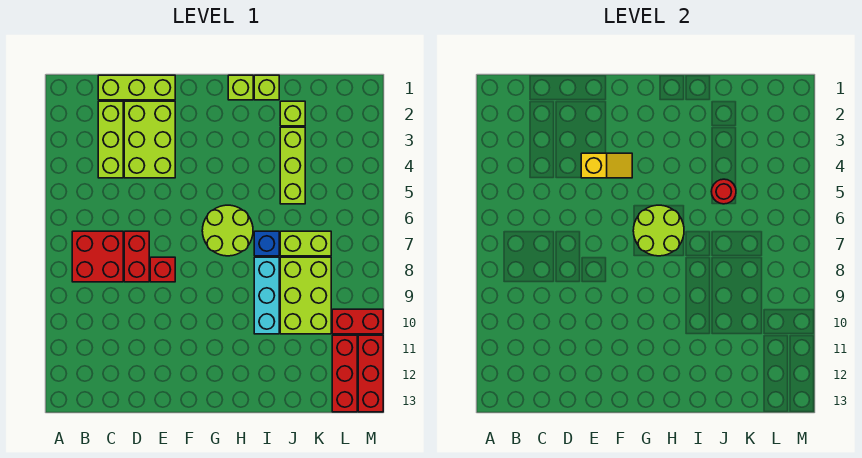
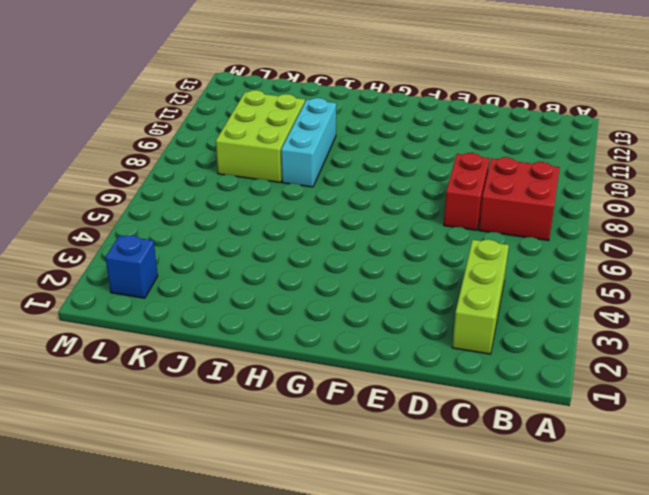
blue brick L2 level 1 -> blue brick I7 level 1
none -> lime brick C1:E1 level 1
none -> lime brick D2:E4 level 1
none -> red brick E8 level 1

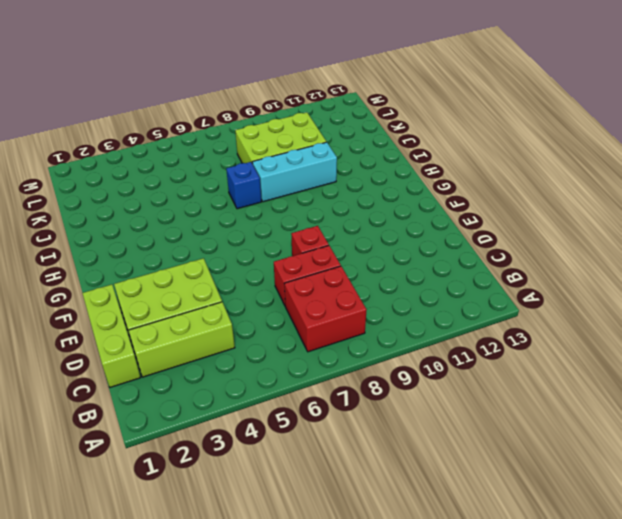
none -> lime round brick G6:H7 level 1
none -> lime brick H1 level 1
none -> lime brick I1 level 1

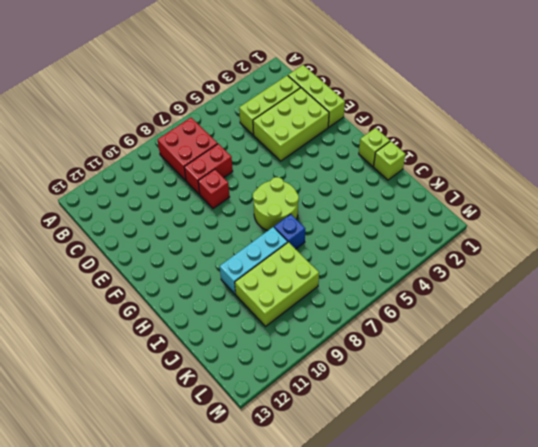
none -> lime brick J2 level 1
none -> lime brick J3:J5 level 1
none -> lime brick J7:K7 level 1

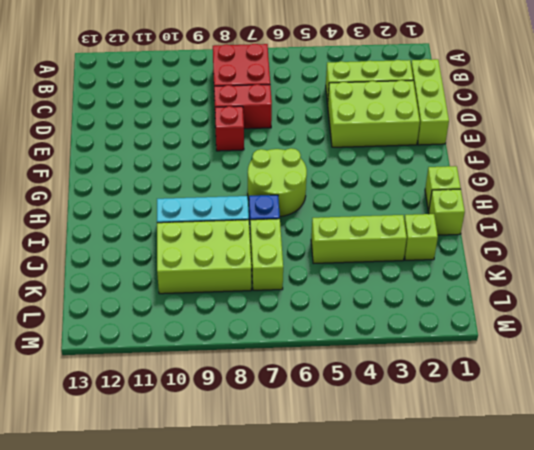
none -> red brick L10:M10 level 1
none -> red brick L11:L13 level 1
none -> red brick M11:M13 level 1

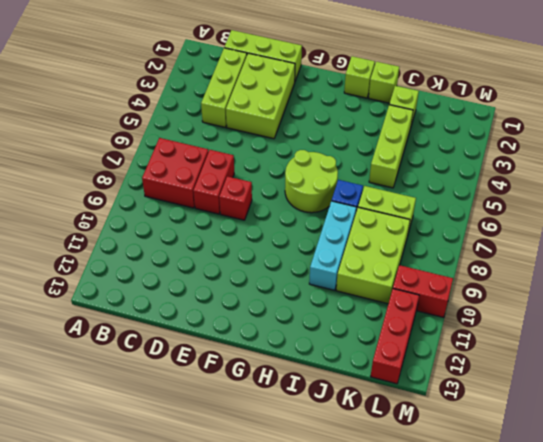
none -> red brick M11:M13 level 1
none -> yellow slope E4:F4 level 2 top E
none -> lime round brick G6:H7 level 2

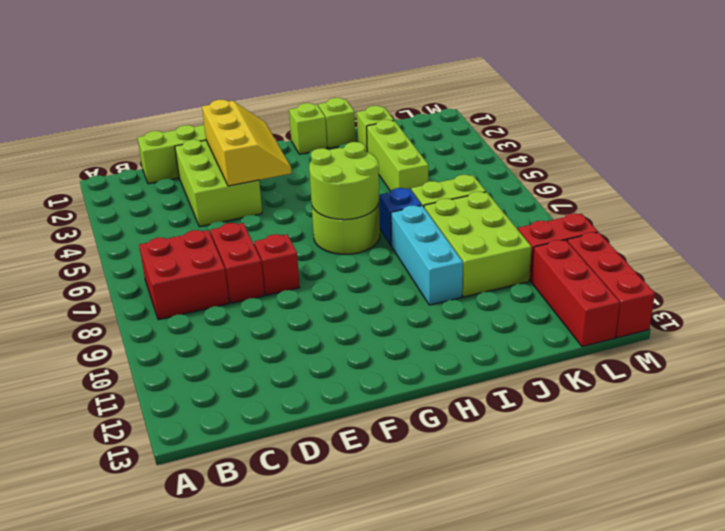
yellow slope E2:F4 level 2 top E -> yellow slope E4:F4 level 2 top E
none -> lime brick C2:C4 level 1
none -> red round brick J5 level 2

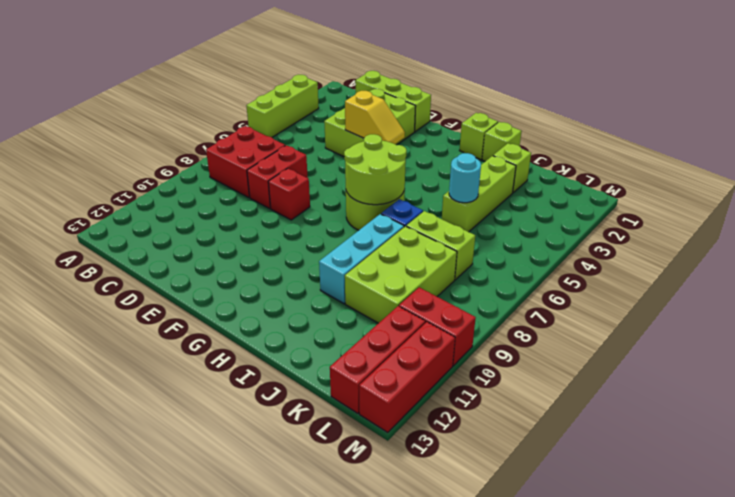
lime brick A3:A5 level 1 -> lime brick C2:C4 level 1
cyan round brick J5 level 2 -> red round brick J5 level 2

